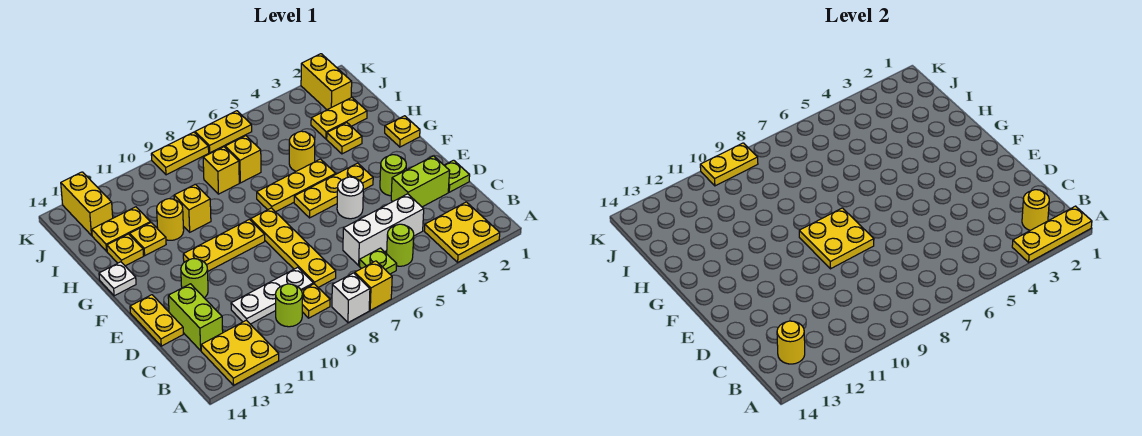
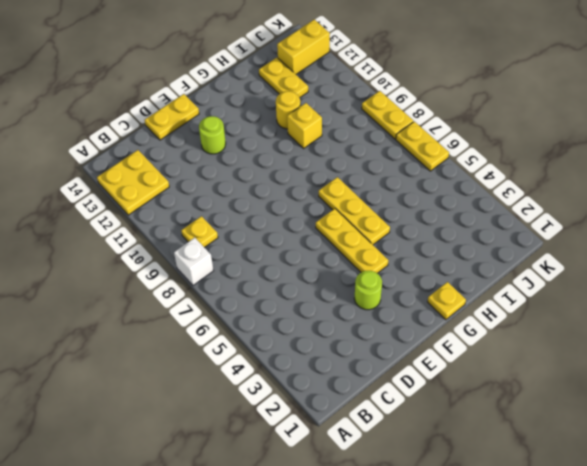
none -> yellow plate A2:B3 level 1
none -> yellow brick A7 level 1
none -> lime round brick B5 level 1
none -> lime plate B6 level 1

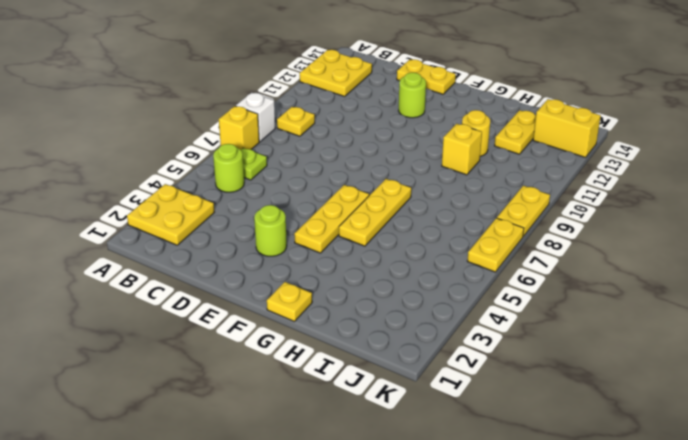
none -> lime round brick B10 level 1
none -> white brick C4:C6 level 1
none -> yellow plate C8:F8 level 1
none -> white plate C9:C11 level 1

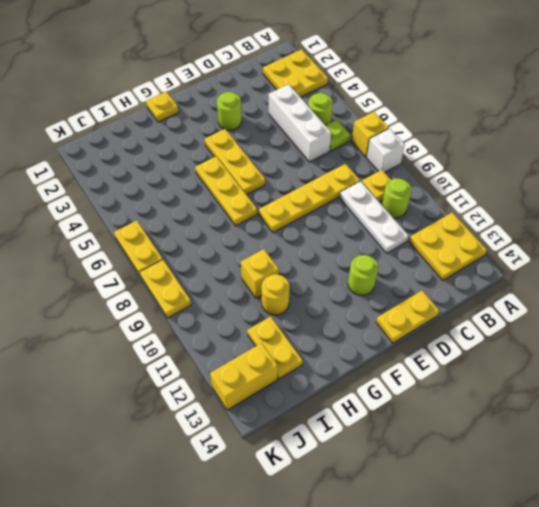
none -> lime brick C13:D13 level 1
none -> lime plate D1 level 1
none -> lime brick D2:D3 level 1
none -> white round brick E5 level 1

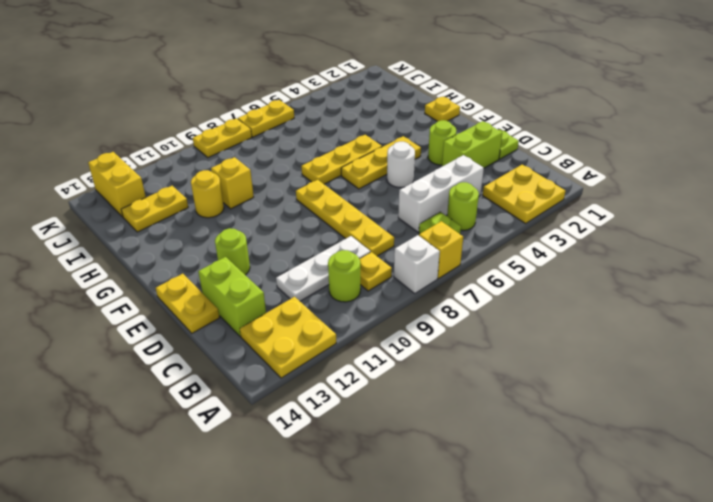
none -> yellow plate F9:F11 level 1
none -> white plate G14 level 1
none -> yellow plate H3 level 1
none -> yellow round brick H5 level 1

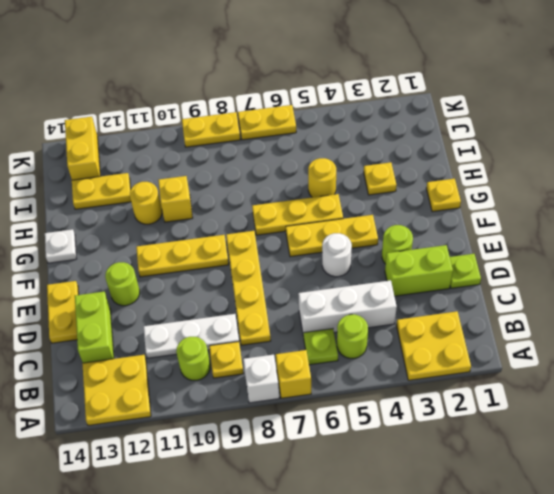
none -> yellow plate H12 level 1
none -> yellow plate H13 level 1
none -> yellow plate I2:I3 level 1
none -> yellow brick I7 level 1

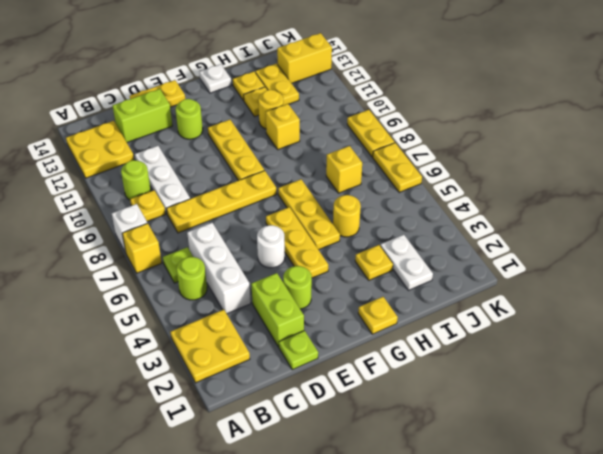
white plate I2:I3 level 1 -> yellow plate I2:I3 level 1
none -> yellow brick I8 level 1
none -> yellow brick J2:K2 level 1
none -> yellow plate A1:A3 level 2
none -> yellow round brick B2 level 2

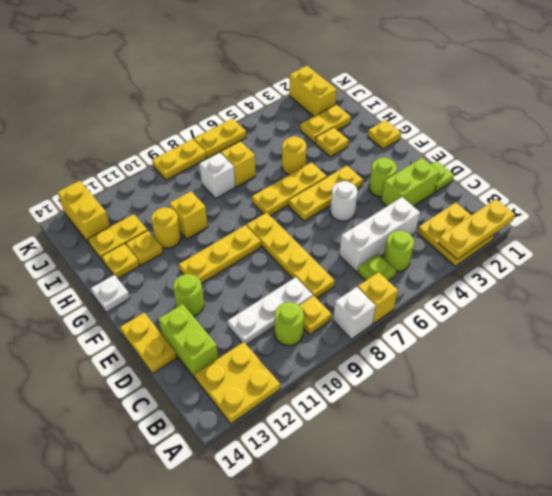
white brick I8 level 1 -> yellow brick I8 level 1
none -> yellow round brick B2 level 2
none -> yellow round brick B13 level 2
none -> yellow plate E8:F9 level 2
none -> yellow plate K9:K10 level 2

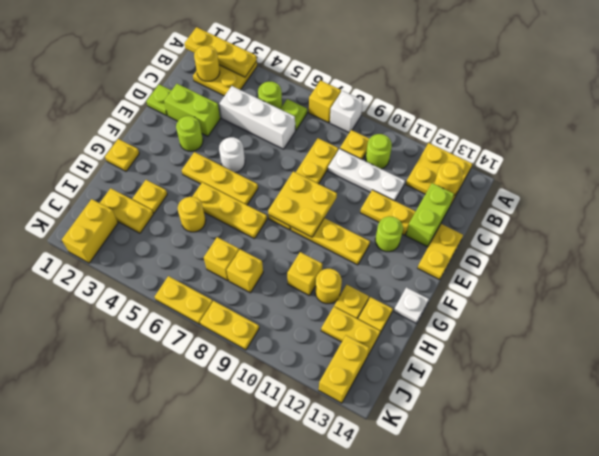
yellow plate D11:D12 level 1 -> yellow plate K9:K10 level 2

